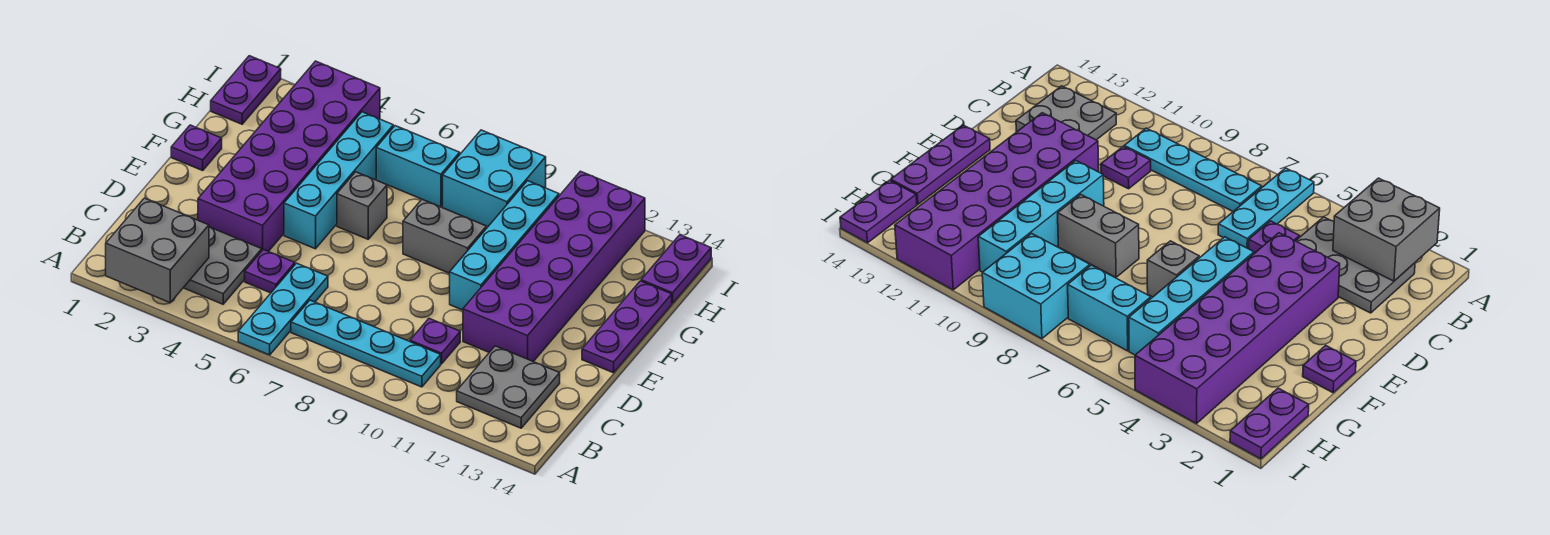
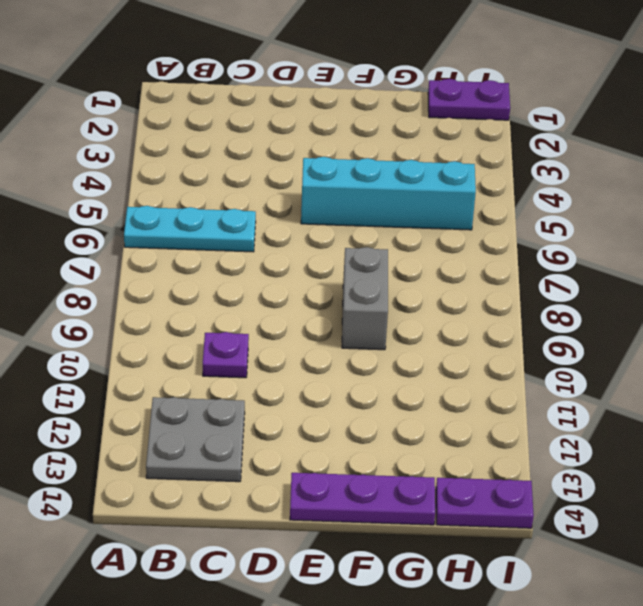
none -> grey plate B2:C4 level 1
none -> cyan plate B7:B10 level 1
none -> purple plate C5 level 1

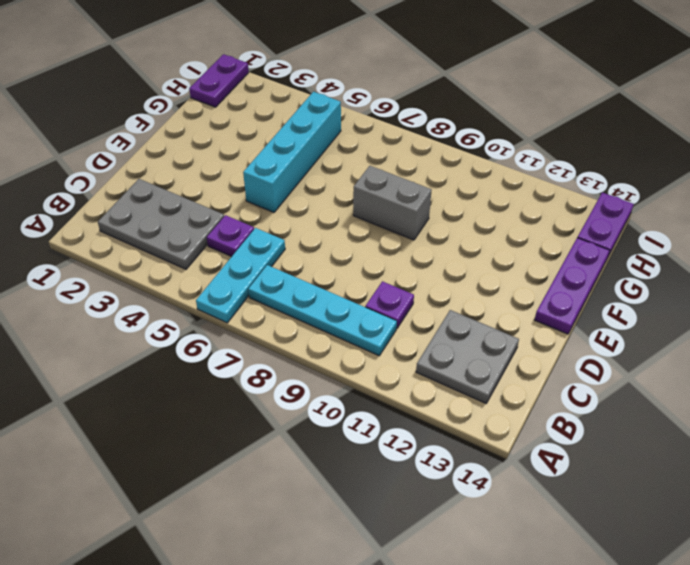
none -> purple brick D3:I4 level 1
none -> purple brick D11:I12 level 1
none -> cyan brick E10:H10 level 1

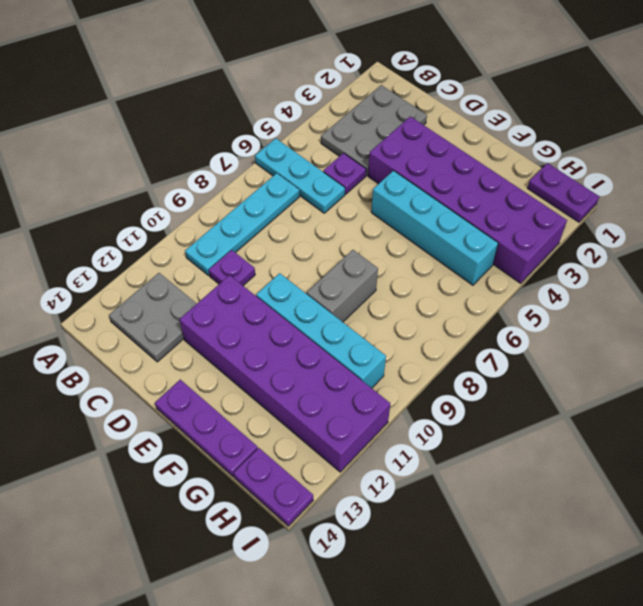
none -> purple plate F1 level 1
none -> grey brick F6 level 1
none -> cyan brick H6:H7 level 1

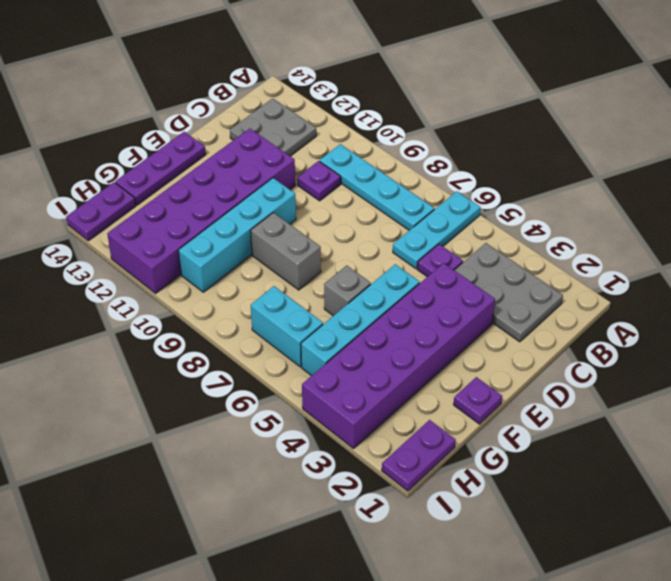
none -> cyan brick H8:I9 level 1
none -> grey brick A2:B3 level 2

